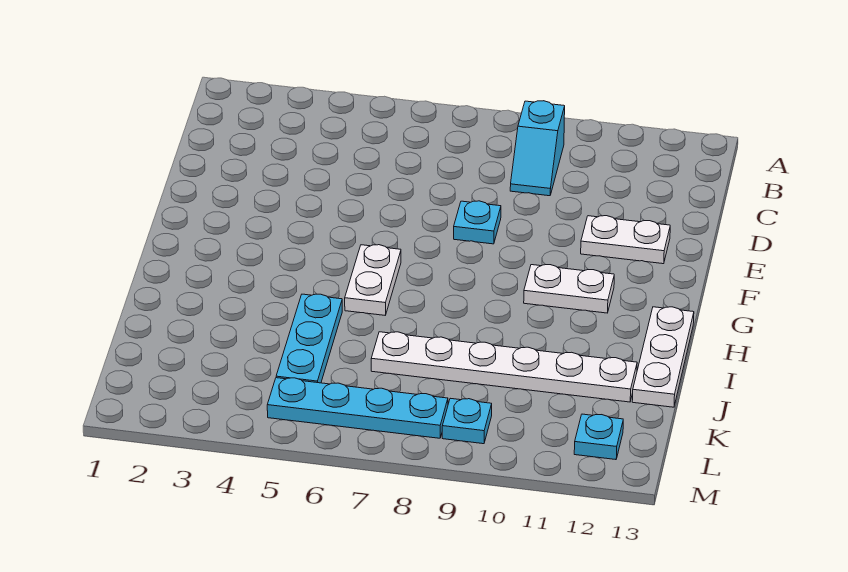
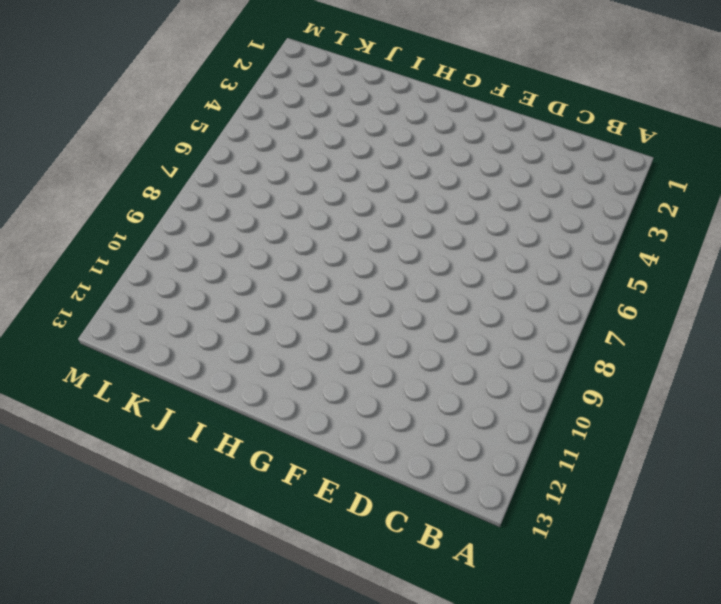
none -> cyan slope B9:C9 level 1 top B
none -> cyan plate E8 level 1

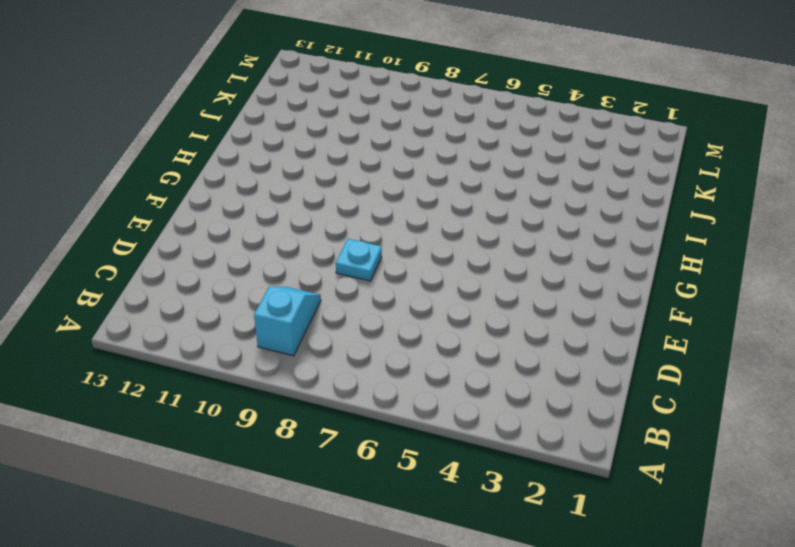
none -> white plate E11:E12 level 1
none -> white plate G6:H6 level 1

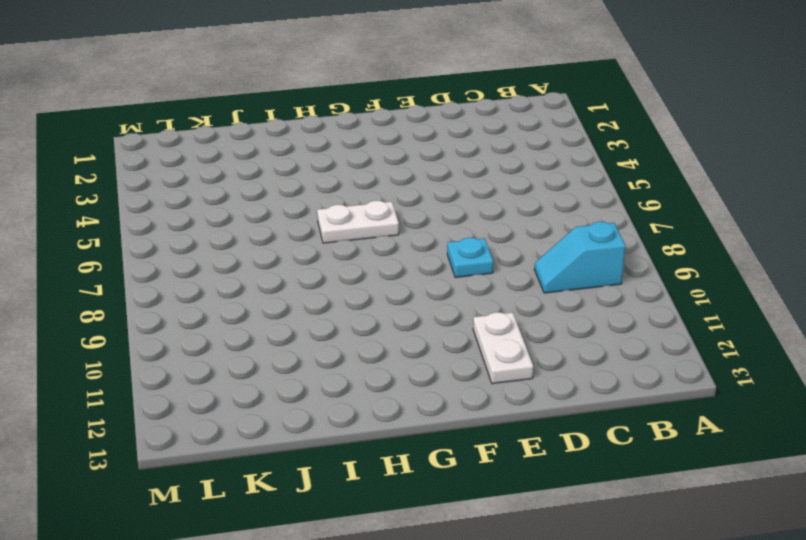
none -> white plate G10:G11 level 1
none -> white plate H13:J13 level 1

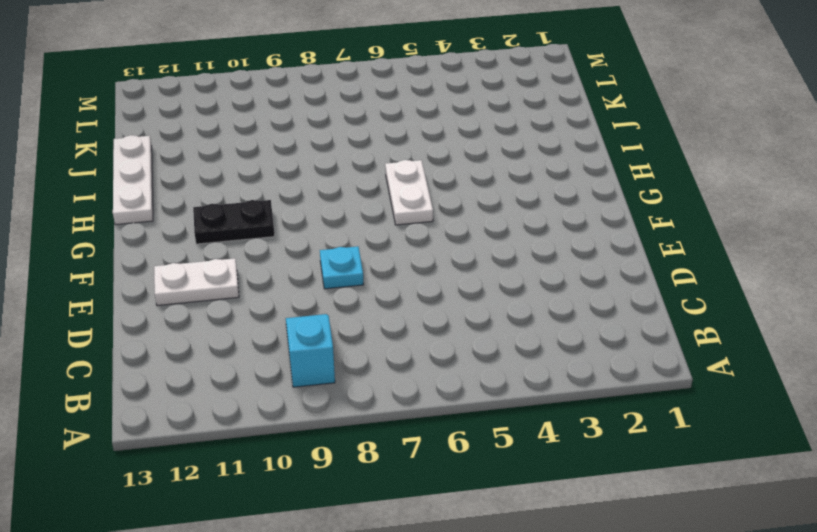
black plate G10:G11 level 1 -> white plate G10:G11 level 1
none -> cyan plate I5:K5 level 1
none -> white plate J7:J12 level 1

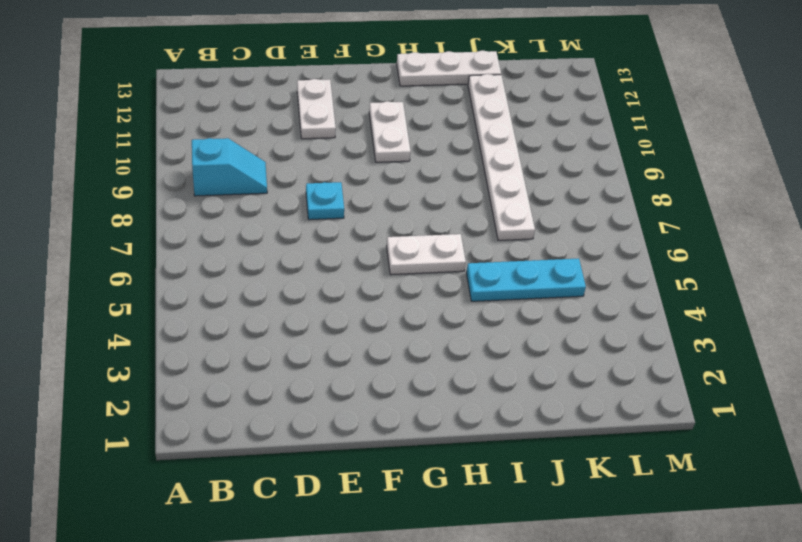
none -> cyan plate L5:L8 level 1
none -> cyan plate L9 level 1

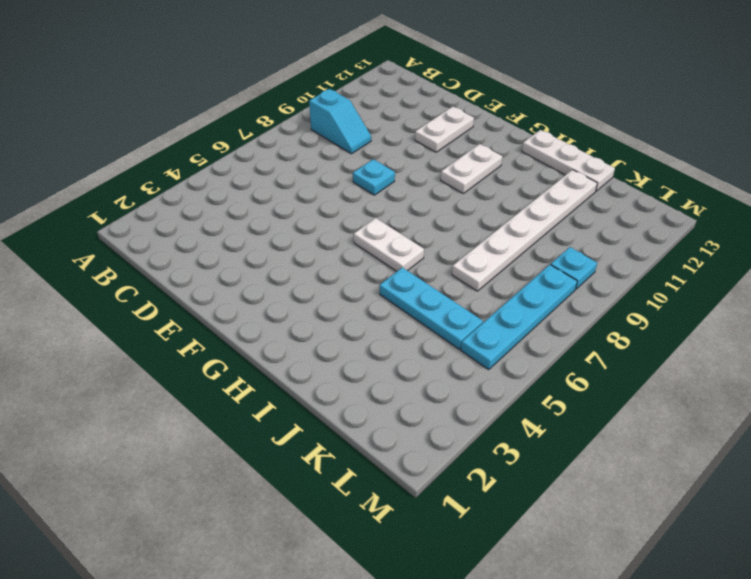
none -> cyan plate L12 level 1

